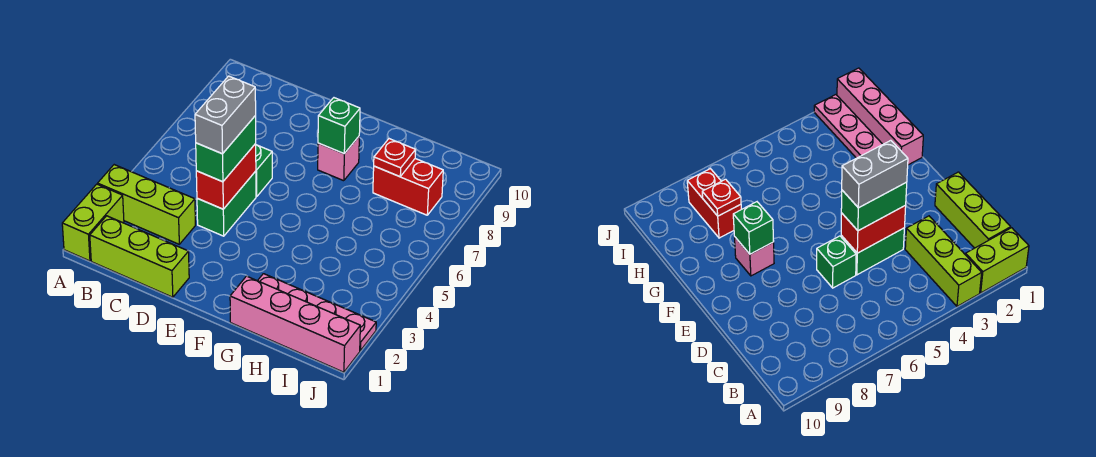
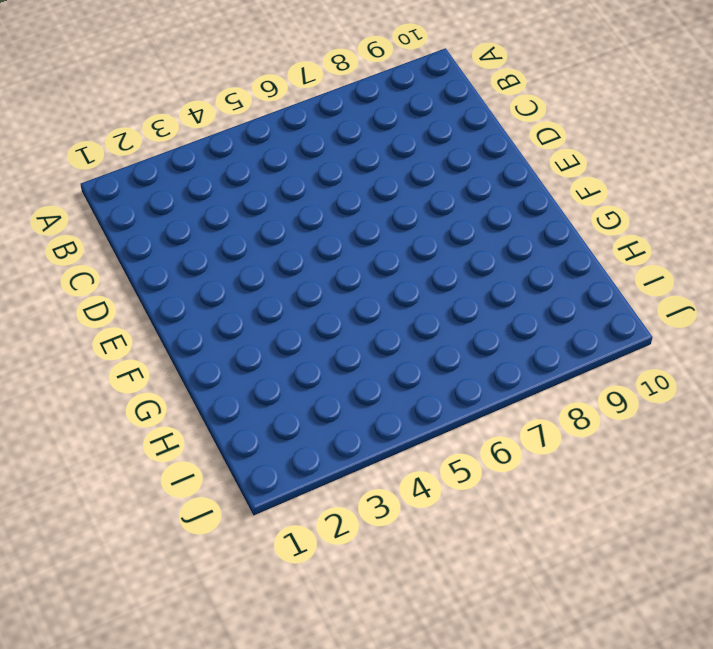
none -> lime brick A1:A2 level 1
none -> lime brick A3:C3 level 1
none -> lime brick B1:D1 level 1

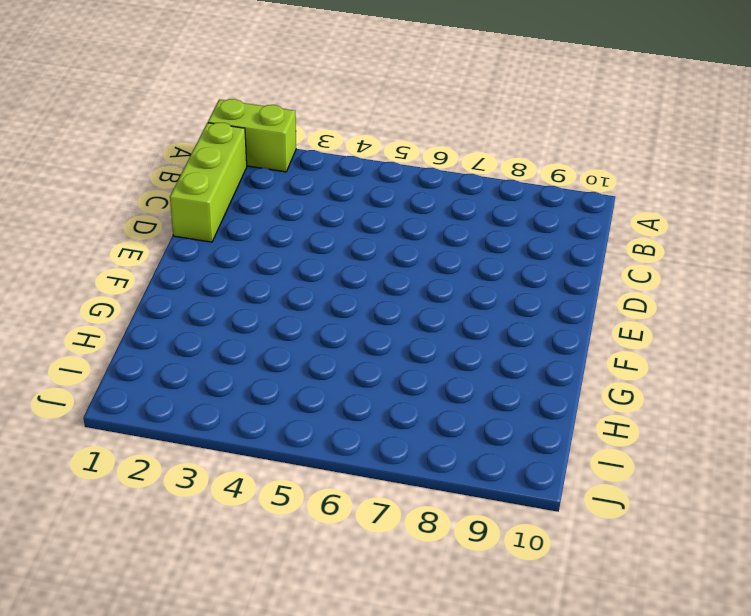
none -> lime brick A3:C3 level 1
none -> green brick D4:D5 level 1
none -> green brick D6 level 1

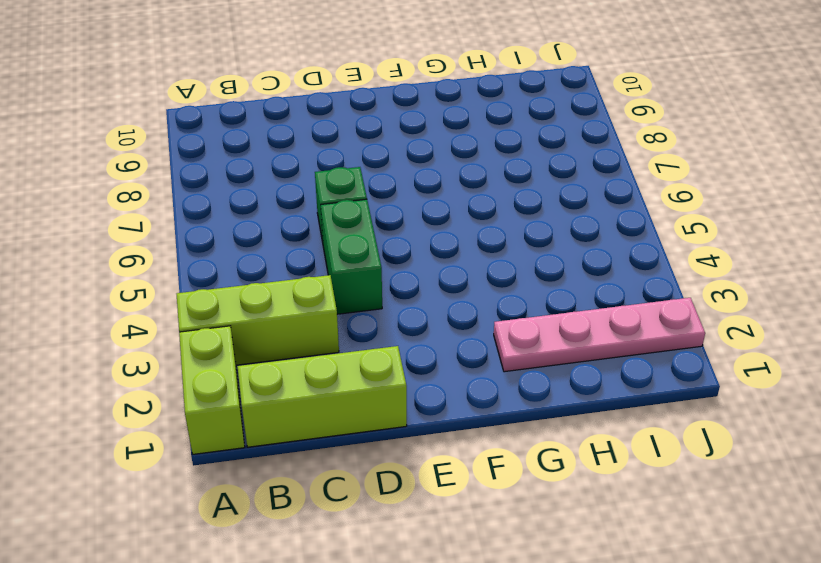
none -> pink brick F8 level 1
none -> pink brick G1:J1 level 1
none -> red brick H8:I8 level 1

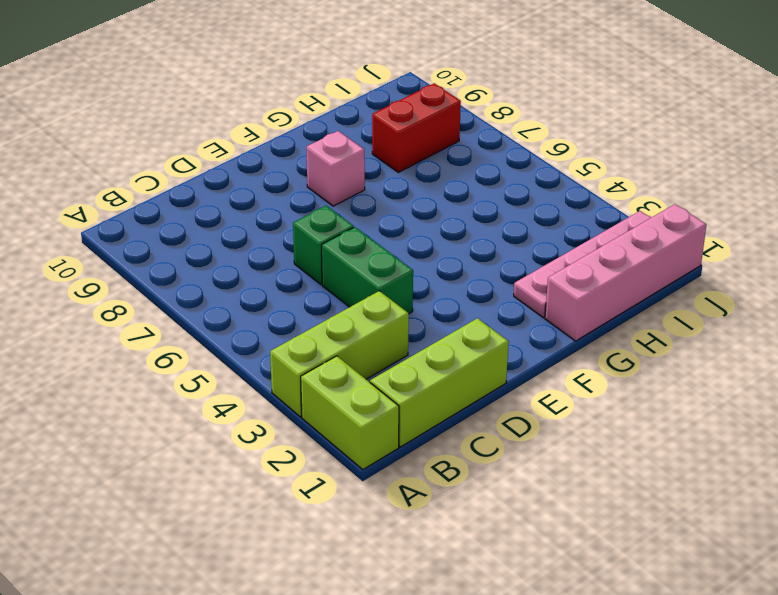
none -> red brick D4:D5 level 2
none -> green brick F8 level 2
none -> red plate H8 level 2

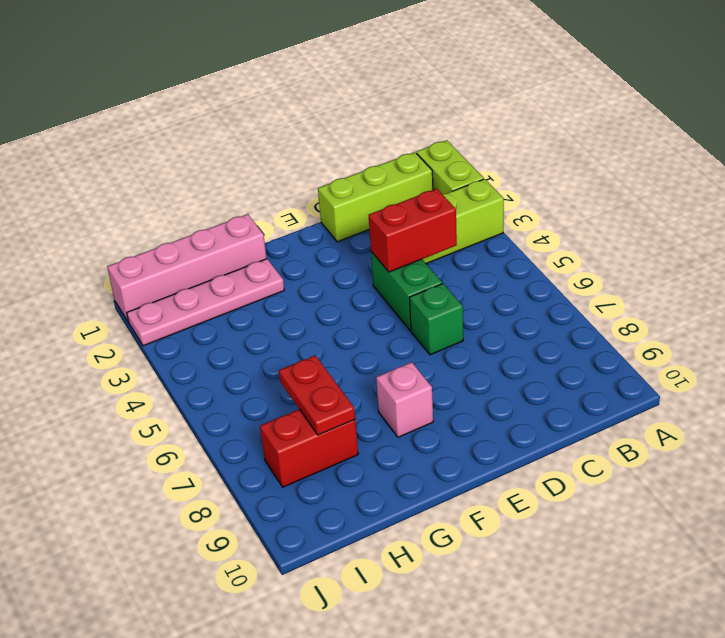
red brick C4:D4 level 2 -> red brick D4:D5 level 2
red plate H7:H8 level 2 -> red plate H8 level 2
none -> green brick F8 level 2
none -> green brick D4:D5 level 3
none -> grey brick D4:D5 level 4

